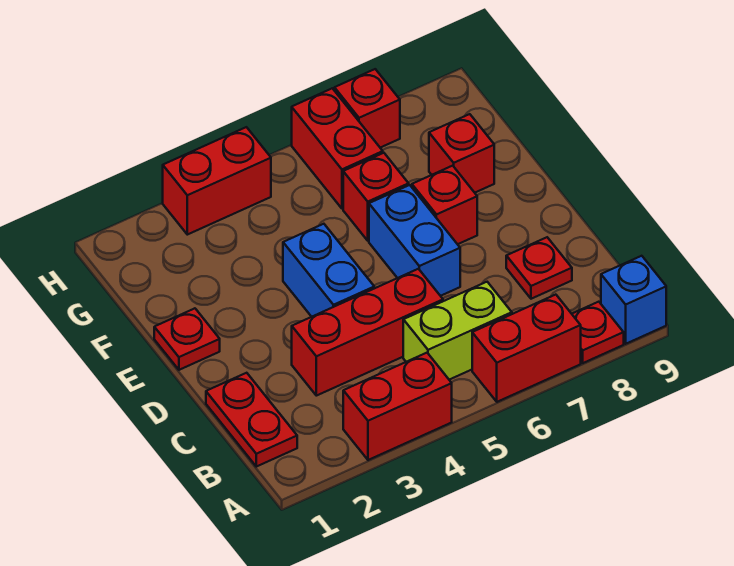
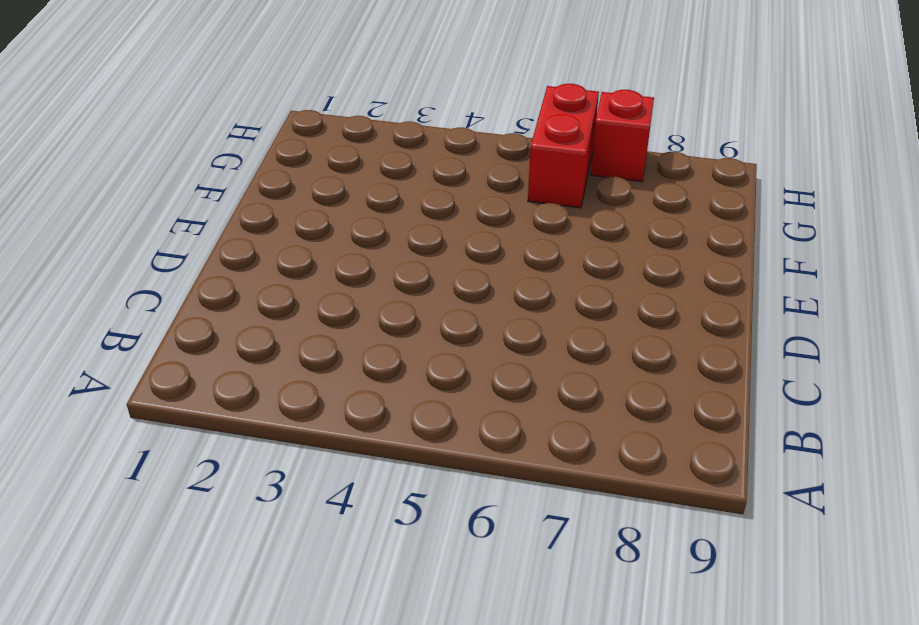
none -> red brick A3:A4 level 1
none -> red brick A6:A7 level 1
none -> red plate A8 level 1

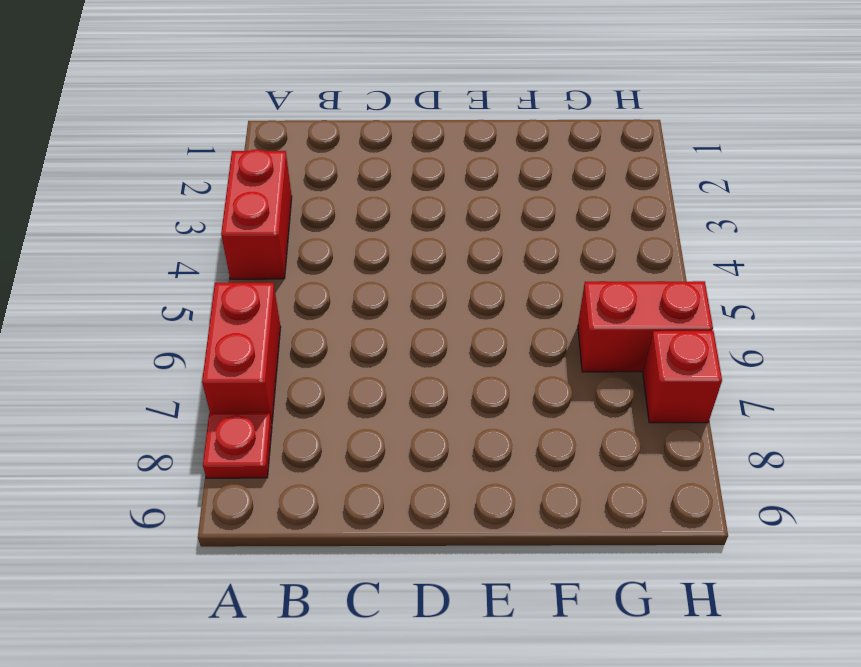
none -> blue brick A9 level 1
none -> red plate B1:C1 level 1
none -> lime brick B5:B6 level 1

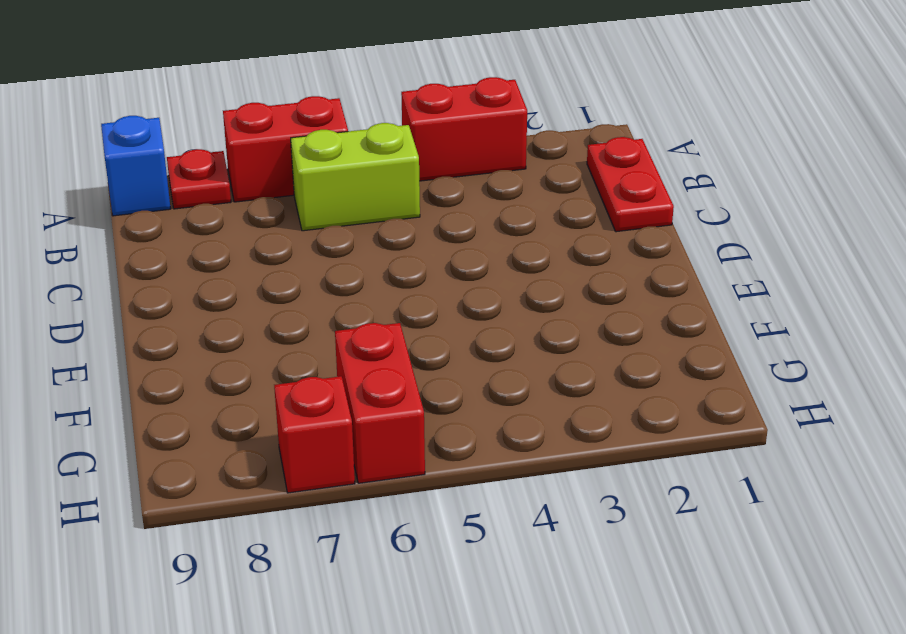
none -> red brick C3:C5 level 1
none -> red plate C8 level 1
none -> blue brick D4:E4 level 1

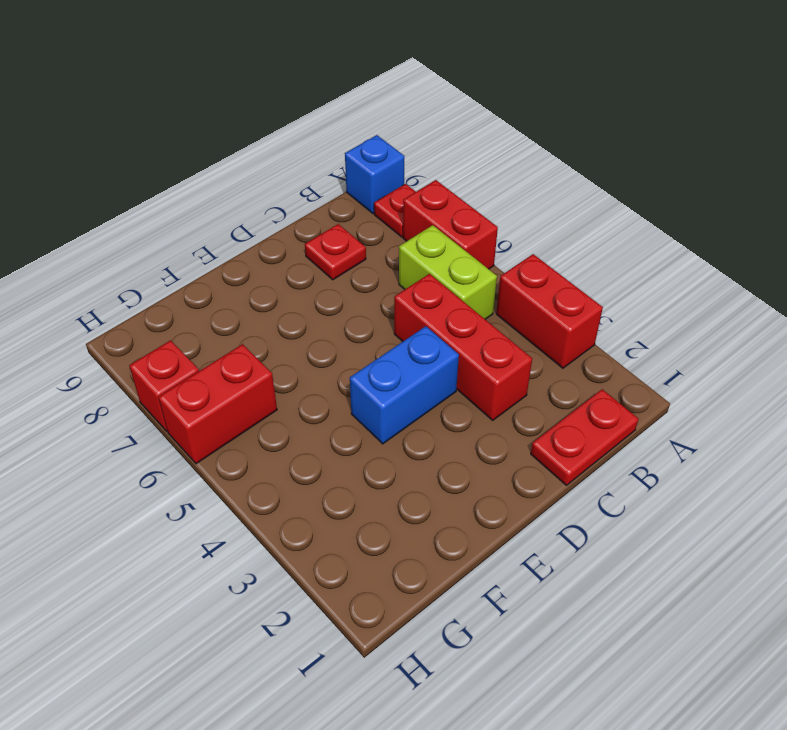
none -> blue brick D6:E6 level 1
none -> red plate E1 level 1
none -> red brick E7 level 1

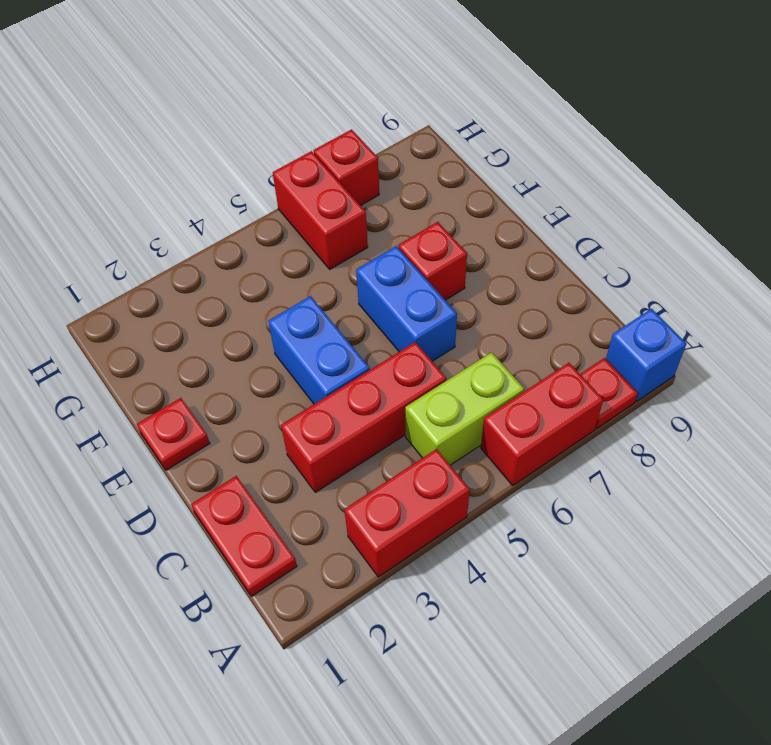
none -> red plate C8 level 1
none -> red brick F6 level 1
none -> red brick F8 level 1

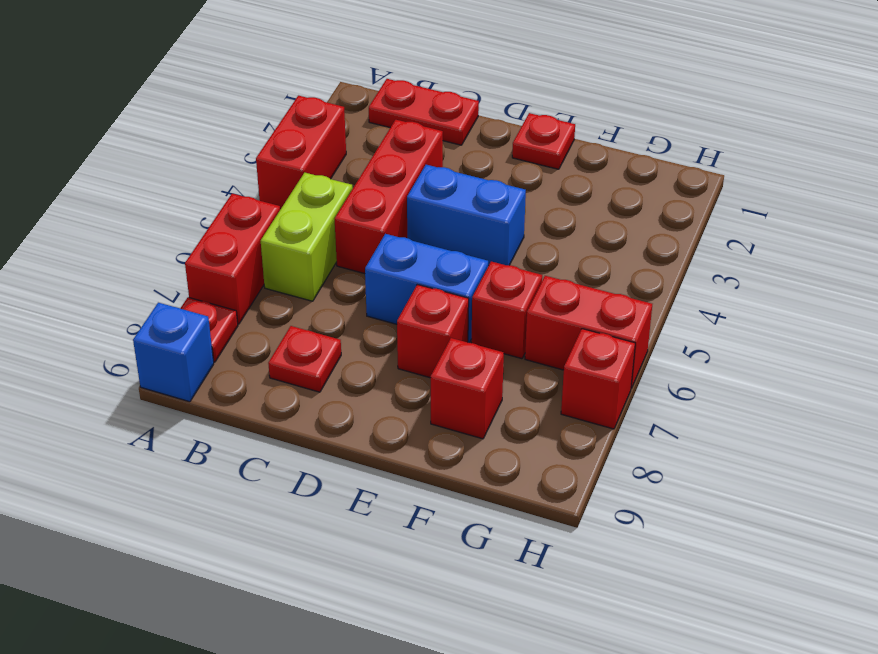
none -> red brick H3:H4 level 1

